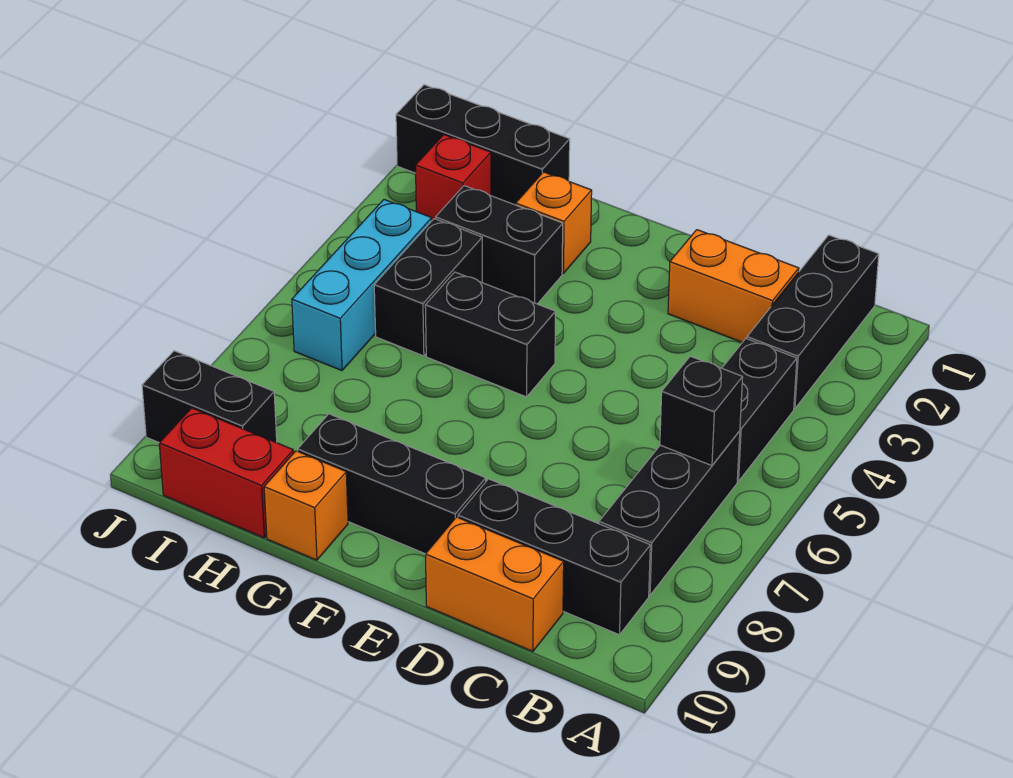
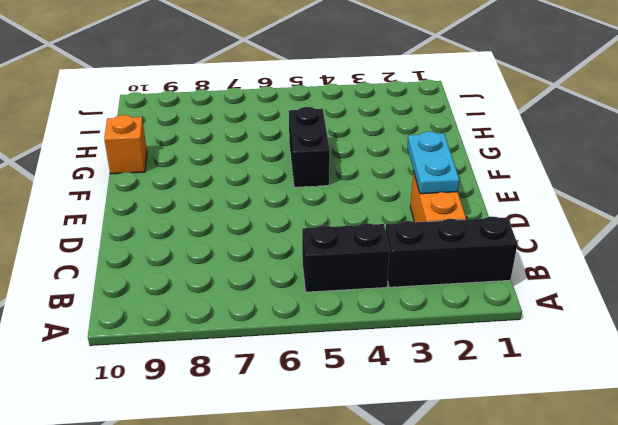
cyan plate D2:E2 level 2 -> none
none -> black brick B6:B8 level 1
none -> black brick B9:D9 level 1
none -> orange brick C10:D10 level 1

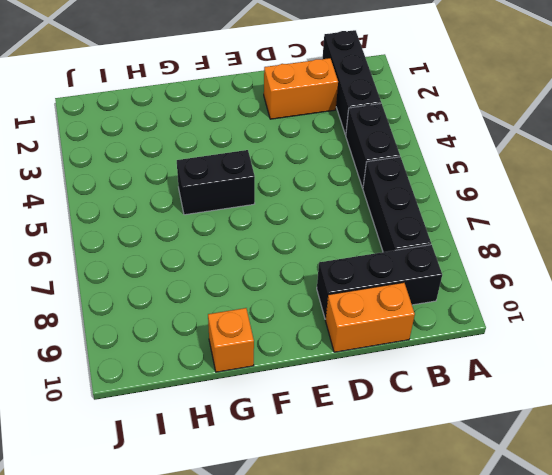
none -> black brick E9:G9 level 1
none -> orange brick G2 level 1
none -> black brick G3:H3 level 1

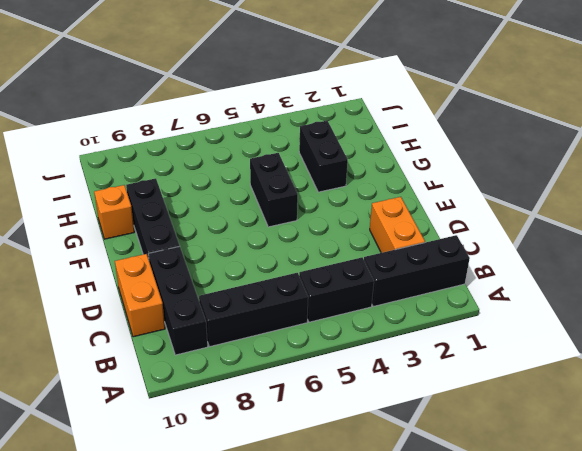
none -> orange brick G2 level 1
none -> black brick H1:J1 level 1
none -> black brick H4:H5 level 1

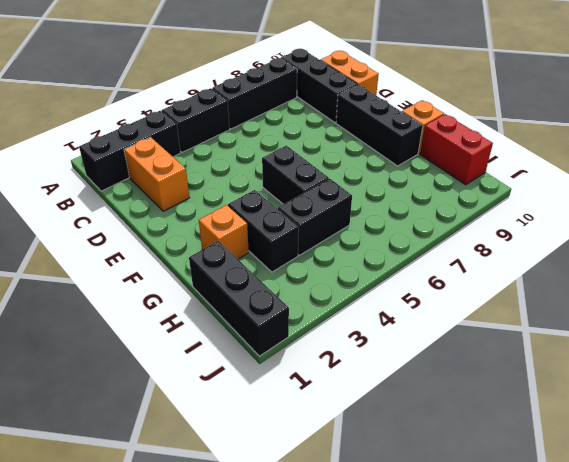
none -> red brick I2 level 1
none -> cyan brick I4:I6 level 1
none -> black brick I9:J9 level 1

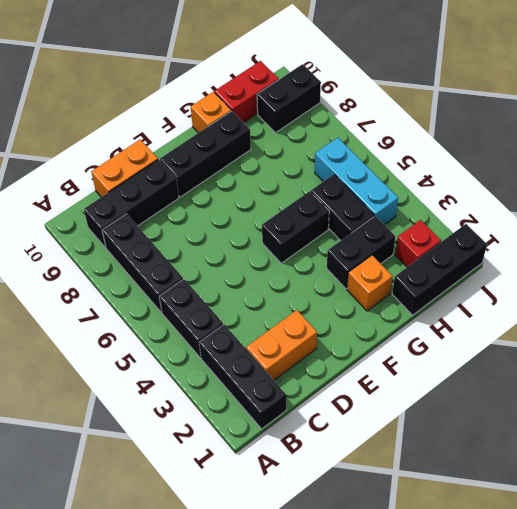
none -> black brick B6 level 2

